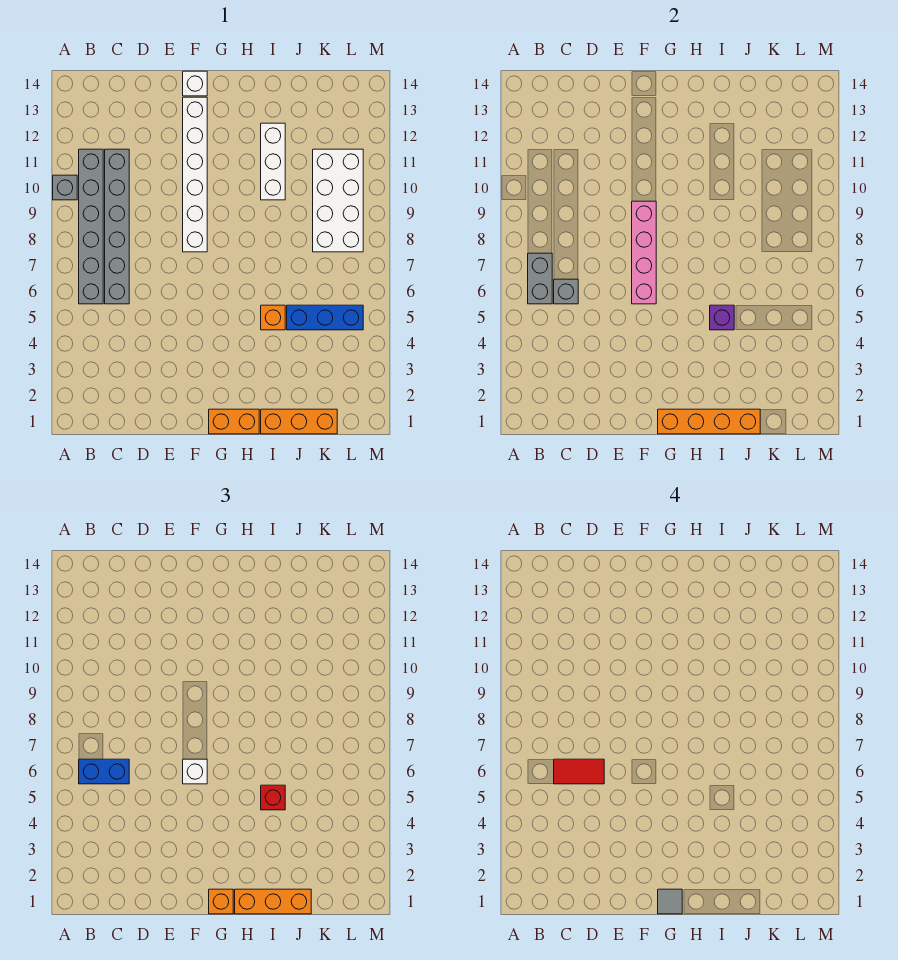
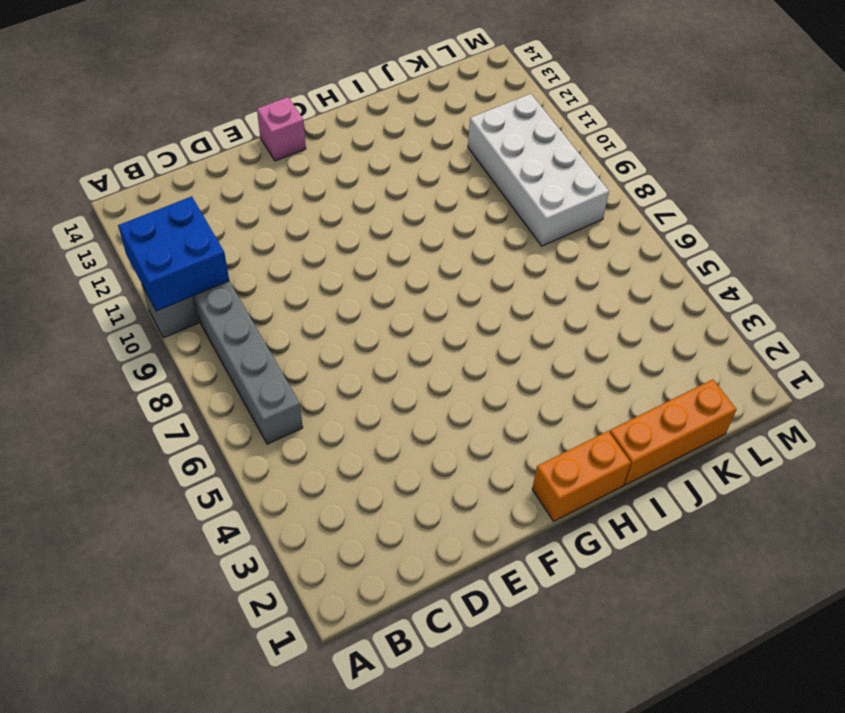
blue brick A10:B11 level 2 -> none
pink brick F14 level 1 -> white brick F14 level 1
none -> grey brick C6:C11 level 1
none -> white brick F8:F13 level 1
none -> orange brick I5 level 1

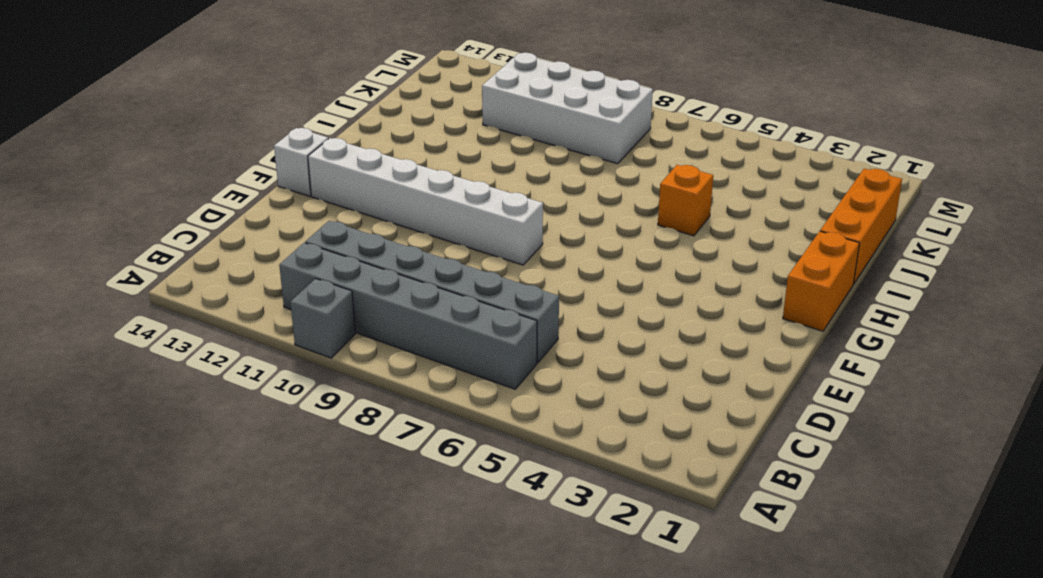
none -> white brick I10:I12 level 1
none -> blue brick J5:L5 level 1
none -> grey brick B6:B7 level 2

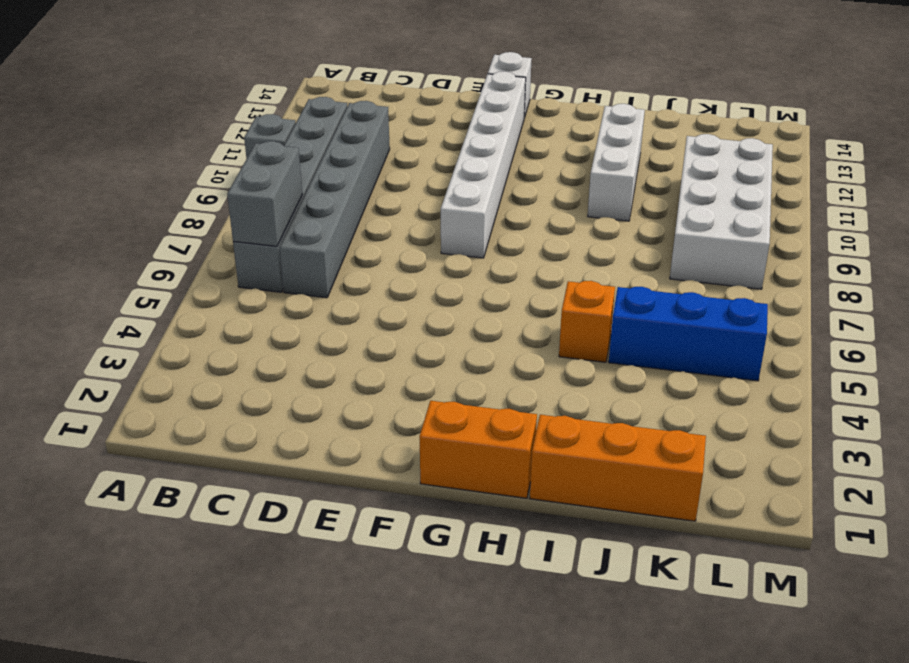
none -> grey brick C6 level 2
none -> pink brick F6:F9 level 2
none -> orange brick G1:J1 level 2

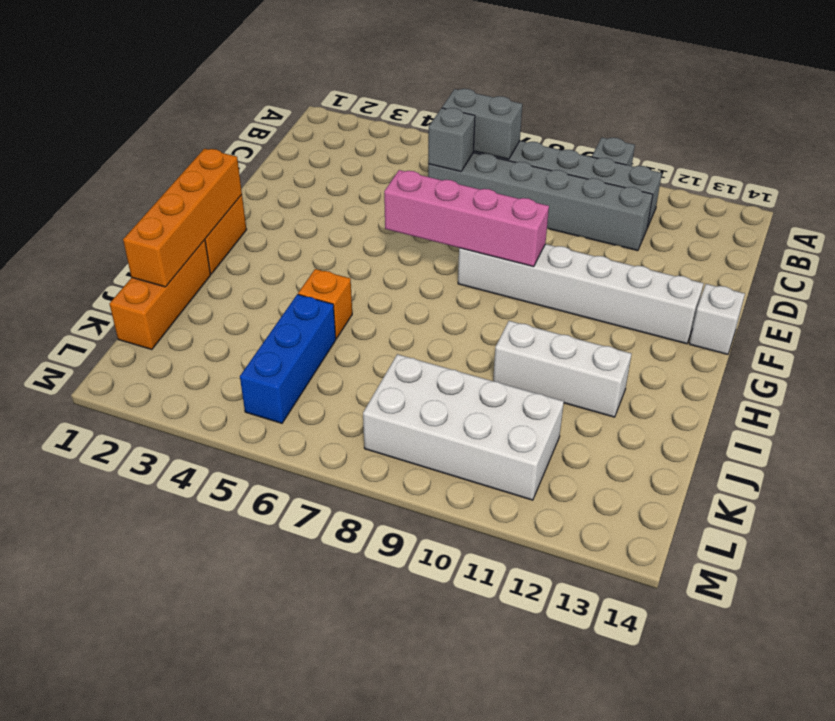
none -> purple brick I5 level 2
none -> blue brick B6:C6 level 3
none -> white brick F6 level 3

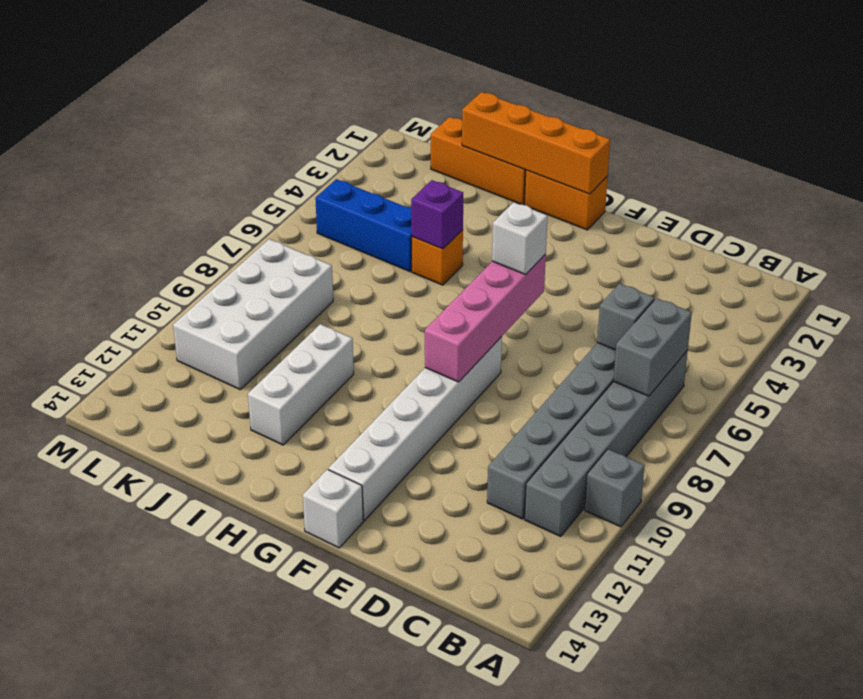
none -> blue brick B6:C6 level 3
none -> orange brick G1 level 3
none -> orange brick H1:J1 level 3

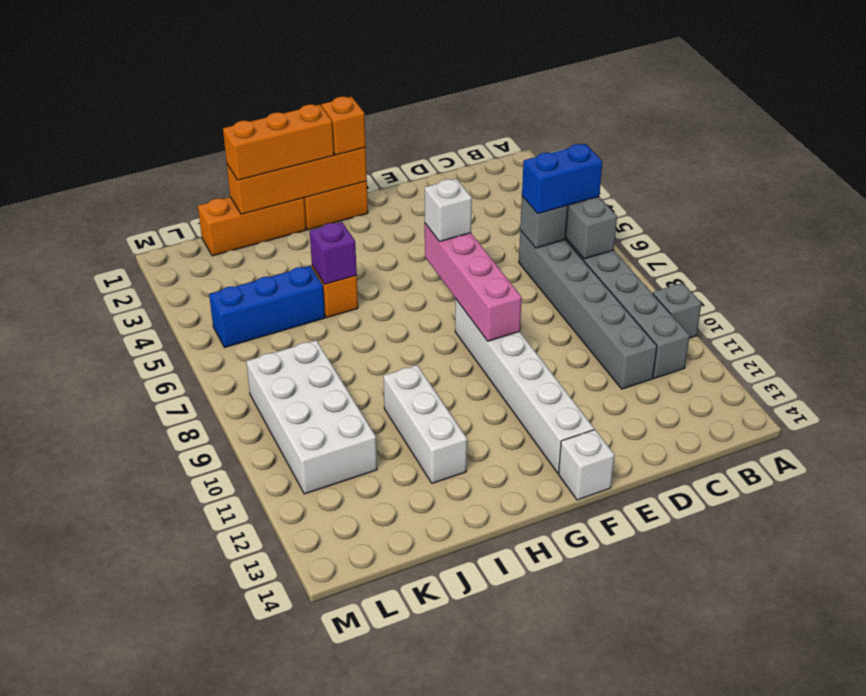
none -> red brick I5 level 3
none -> red tile C6:D6 level 4
none -> grey tile G1 level 4

